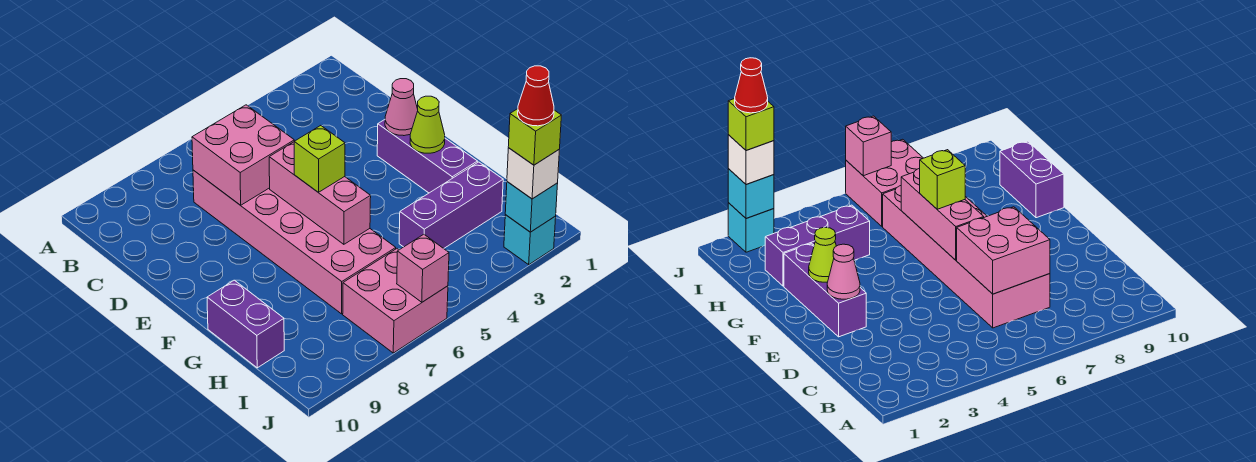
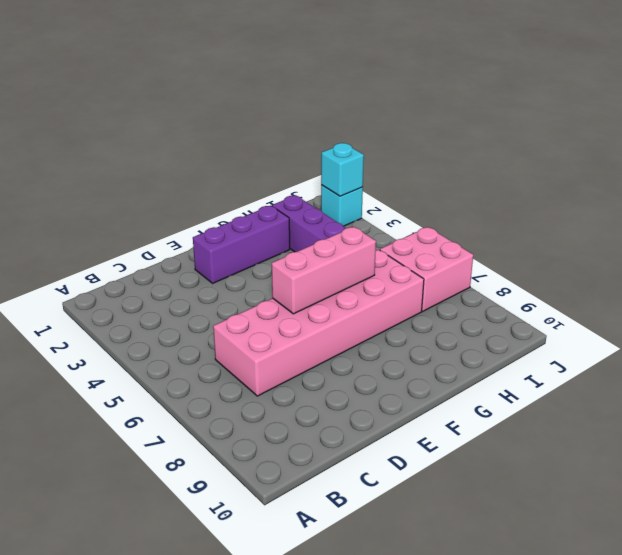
none -> purple brick G10:H10 level 1
none -> pink brick C6:D7 level 2
none -> pink cone E2 level 2

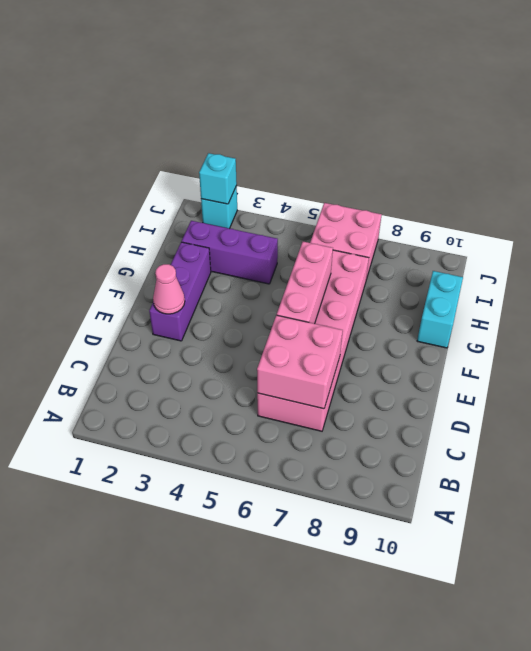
cyan brick G10:H10 level 1 -> purple brick G10:H10 level 1
none -> lime cone F2 level 2
none -> pink brick J6 level 2
none -> lime brick F6 level 3

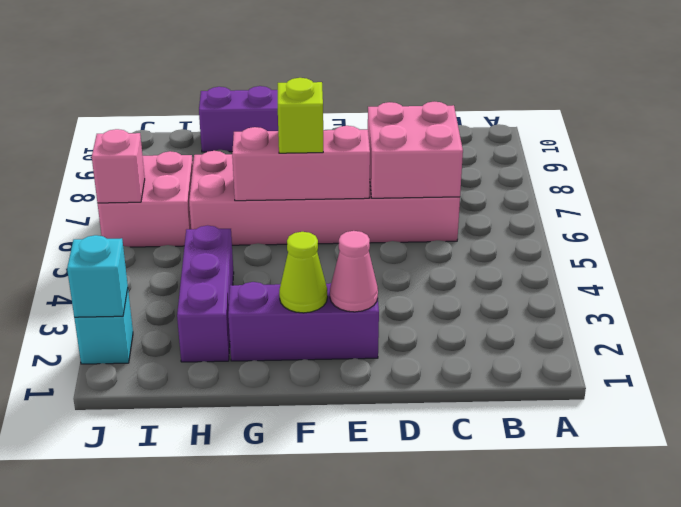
none -> white brick J2 level 3
none -> lime brick J2 level 4
none -> red cone J2 level 5

